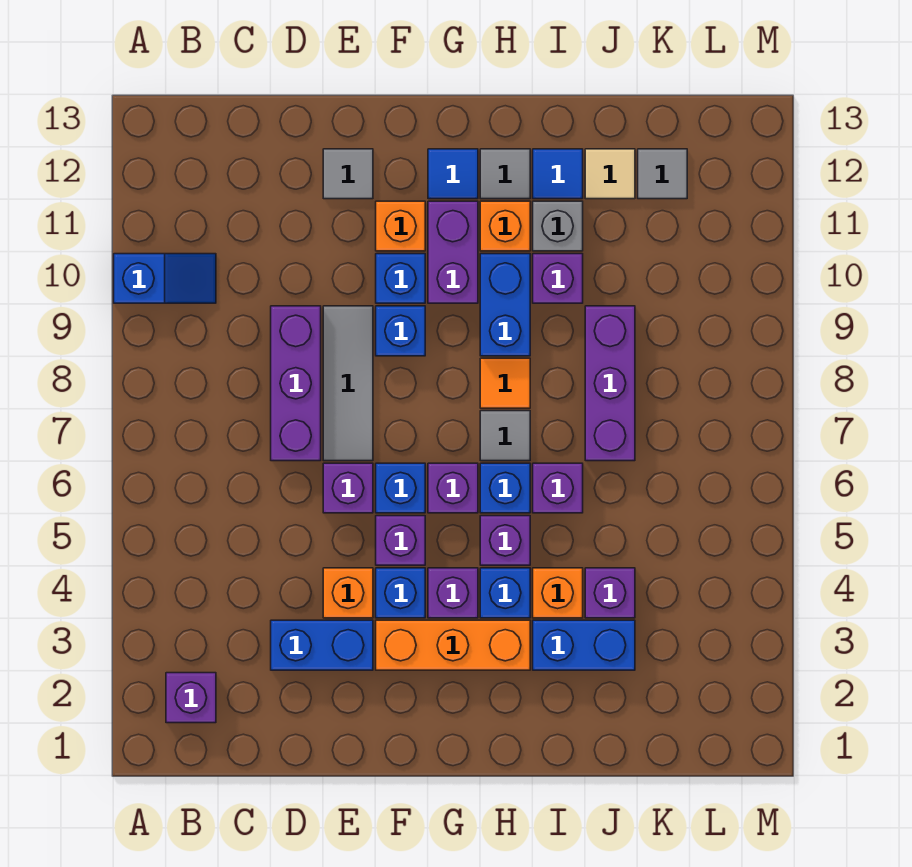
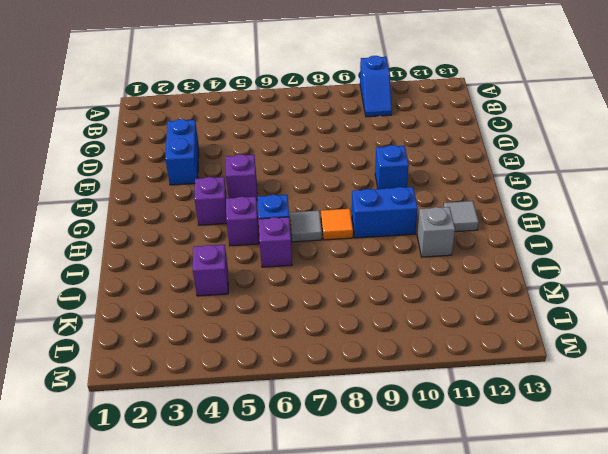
none -> purple brick B2 level 1
none -> purple brick D7:D9 level 1
none -> orange brick E4 level 1
none -> purple brick E6 level 1

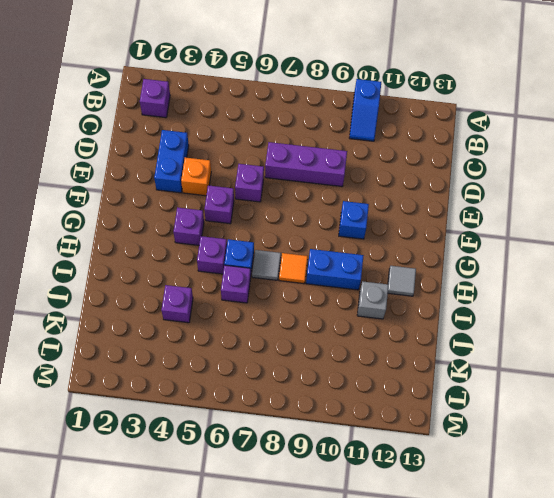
none -> grey tile E7:E9 level 1
none -> grey tile E12 level 1
none -> orange brick F3:H3 level 1
none -> blue brick F4 level 1

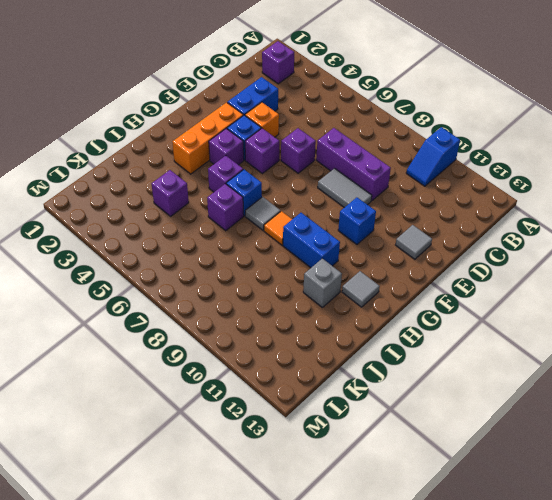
grey tile E8:E9 level 1 -> grey tile E7:E9 level 1
none -> blue brick F6 level 1
none -> blue brick F9 level 1
none -> orange brick F11 level 1
none -> purple brick G6 level 1

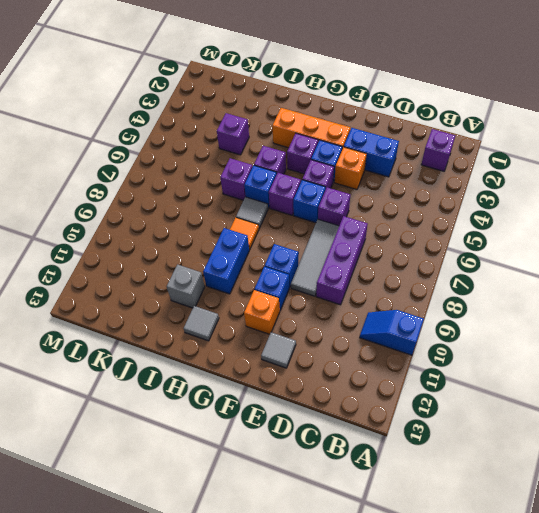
none -> purple brick G10:G11 level 1
none -> blue tile G12 level 1
none -> blue brick H4 level 1
none -> orange brick H11 level 1

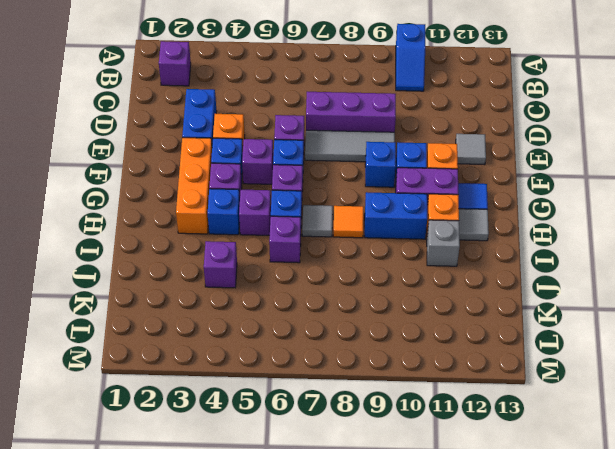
none -> blue brick I3:J3 level 1
none -> orange brick I4 level 1
none -> purple brick I10 level 1
none -> blue tile I12 level 1

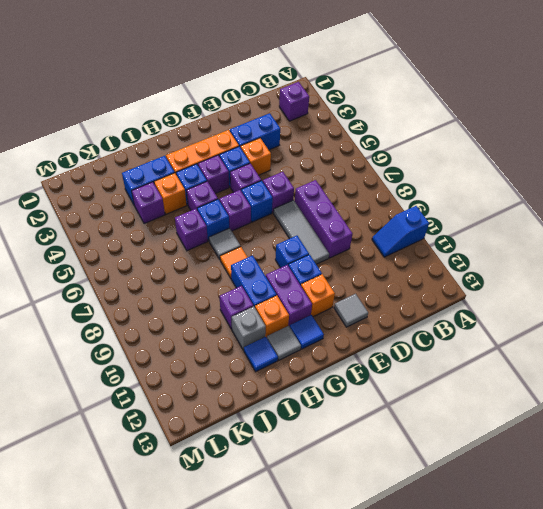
none -> purple brick J7:J9 level 1
none -> tan tile J12 level 1
none -> grey tile K12 level 1

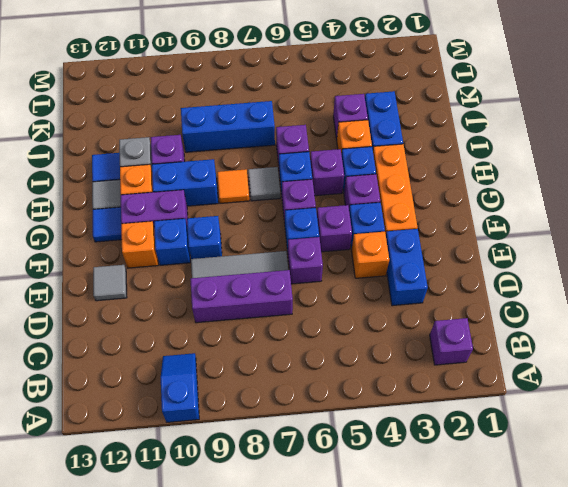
blue brick J7:J9 level 1 -> purple brick J7:J9 level 1
none -> tan tile J12 level 1
none -> grey tile K12 level 1

